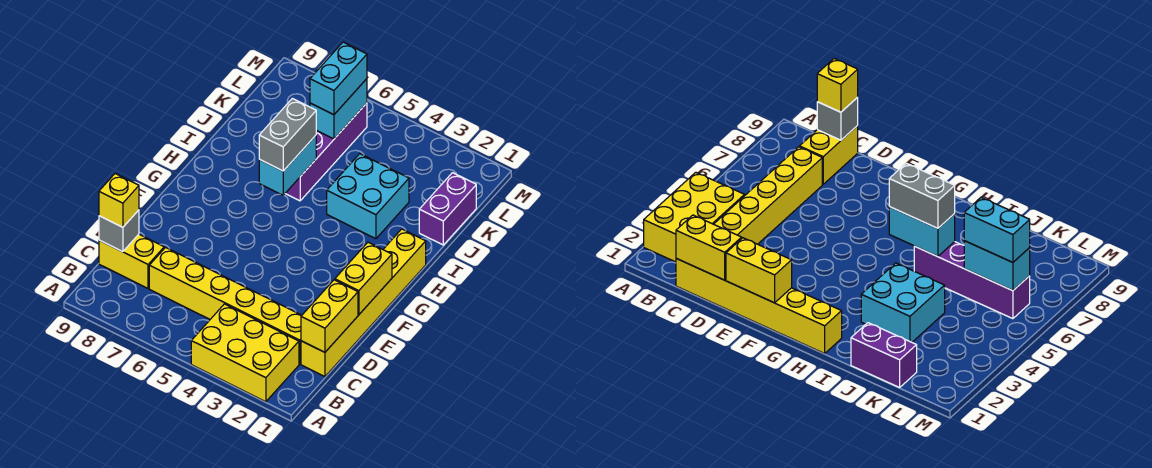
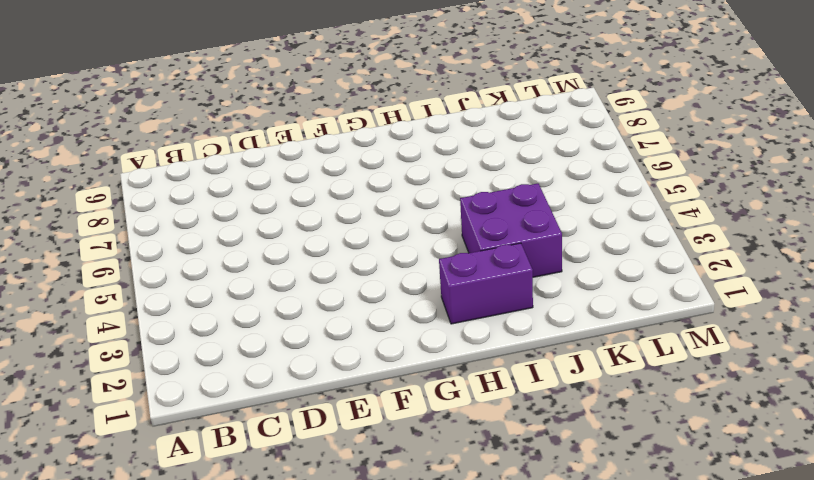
purple brick H2:I2 level 1 -> purple brick J1:K1 level 1
purple brick I3:J4 level 1 -> cyan brick I3:J4 level 1
none -> yellow brick A2:B4 level 1
none -> yellow brick C1:H1 level 1
none -> yellow brick C2:C7 level 1

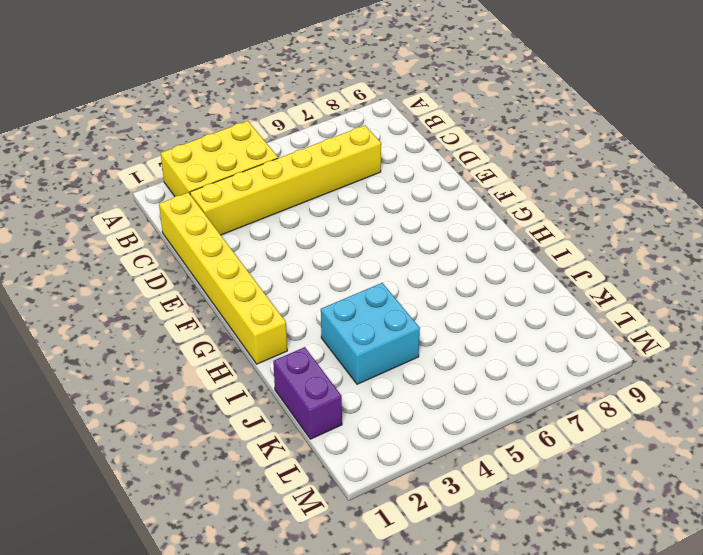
none -> yellow brick C8:C9 level 1
none -> purple brick I6:L6 level 1
none -> yellow brick C1:D1 level 2

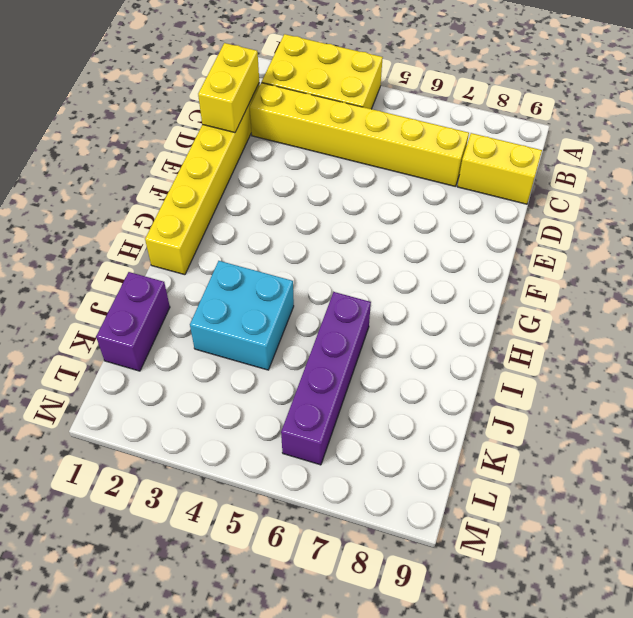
none -> grey brick C9 level 2
none -> yellow brick E1:F1 level 2
none -> cyan brick H6:I6 level 2

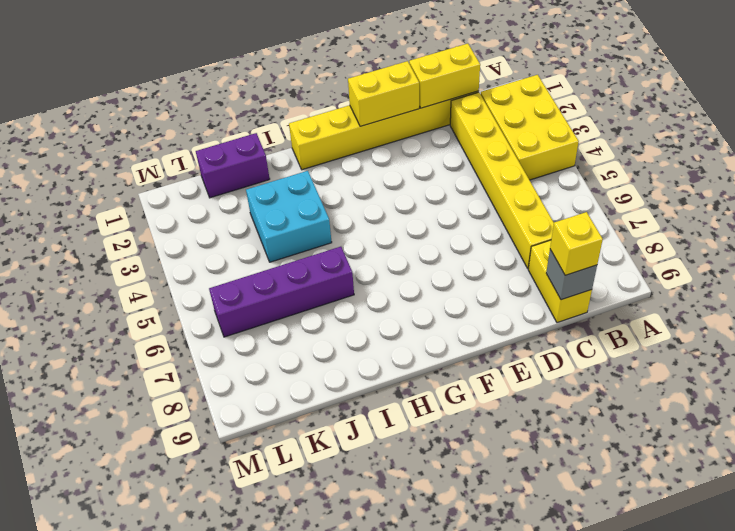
none -> cyan brick H6:I6 level 2
none -> cyan brick K6:L6 level 2
none -> grey brick H6:I6 level 3

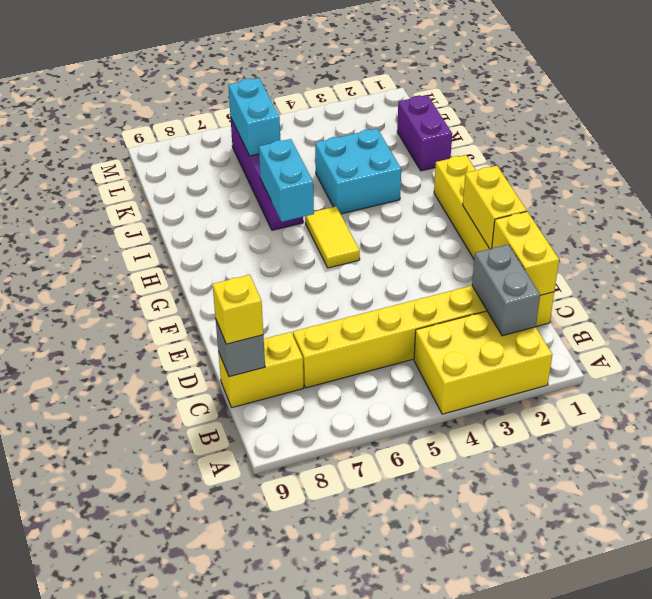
grey brick B2:C2 level 2 -> grey brick H6:I6 level 3
yellow tile G5:H5 level 1 -> none
none -> cyan brick K6:L6 level 3

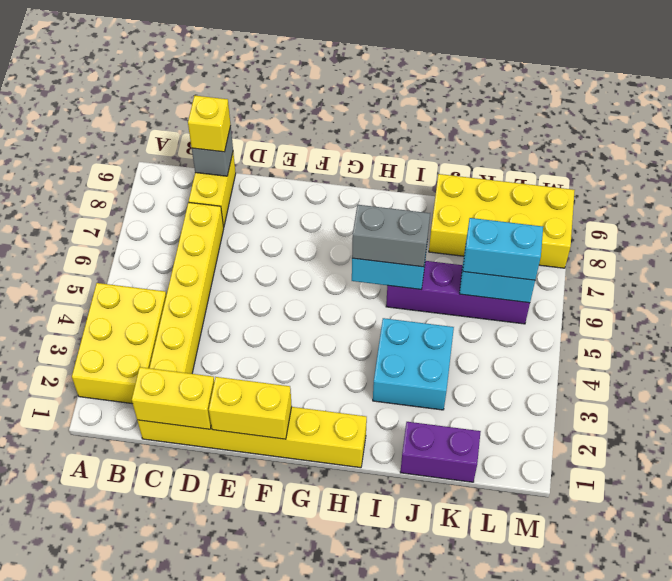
yellow brick J8:M9 level 1 -> none

